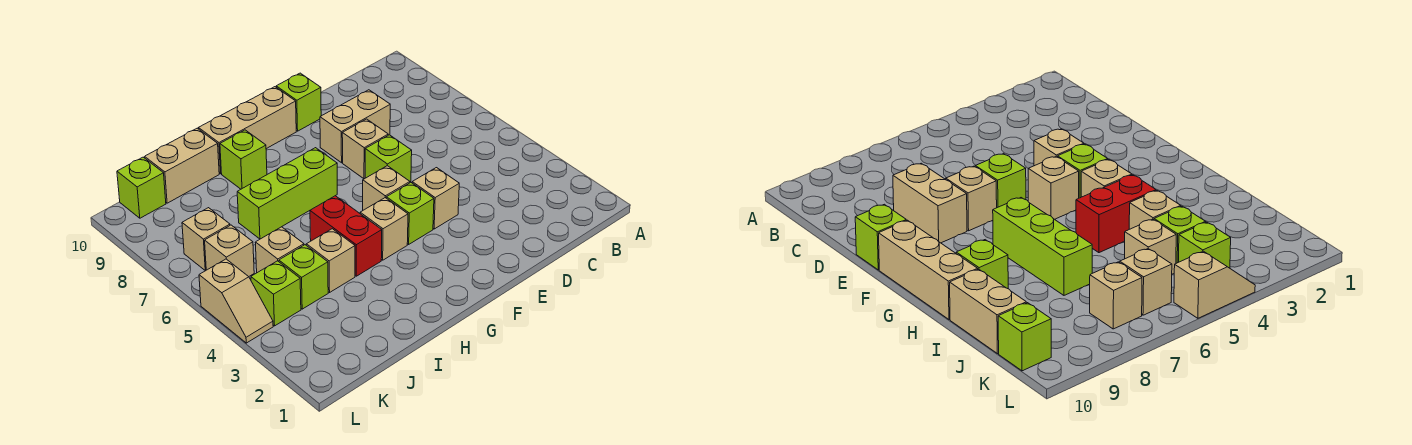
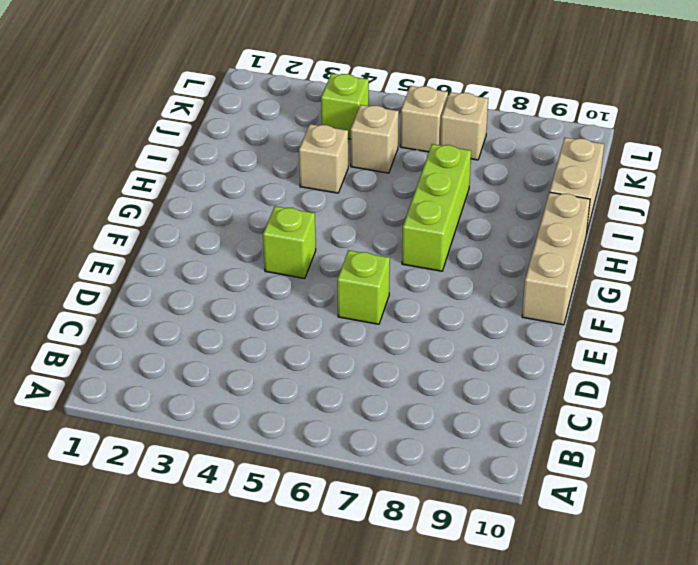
none -> tan brick D8:E8 level 1
none -> tan brick E4 level 1
none -> tan brick E7 level 1

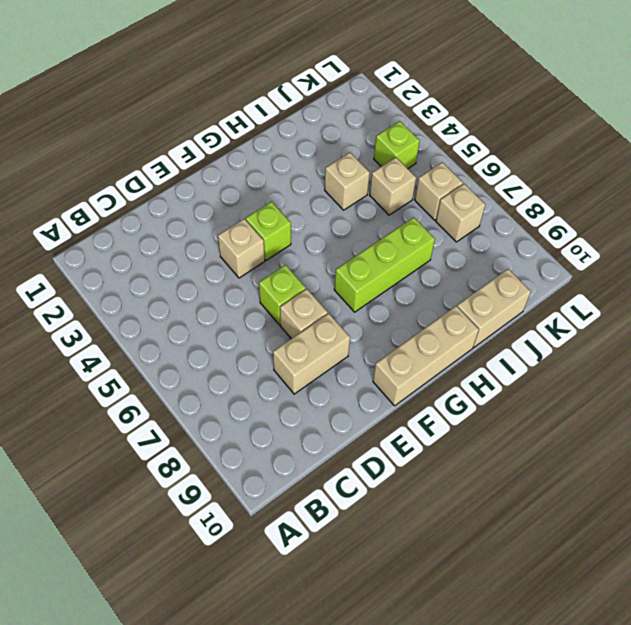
none -> lime brick E10 level 1
none -> tan brick F5 level 1
none -> tan brick G4 level 1

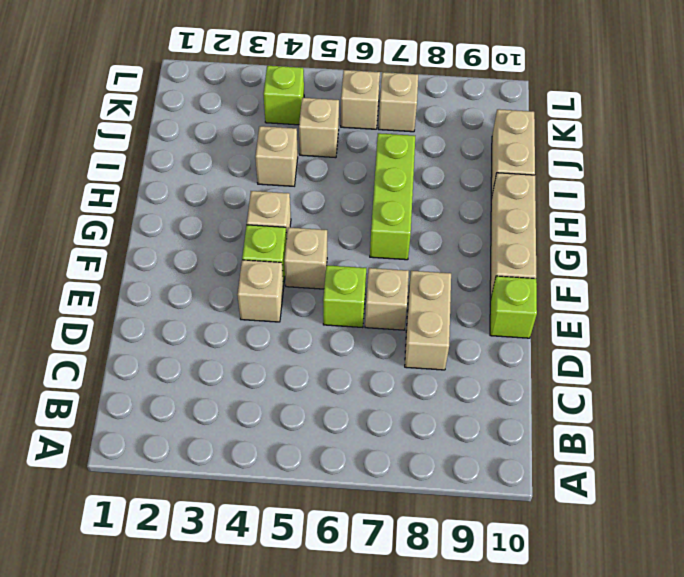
none -> red brick H4:H5 level 1
none -> lime brick H9 level 1
none -> lime brick J4 level 1

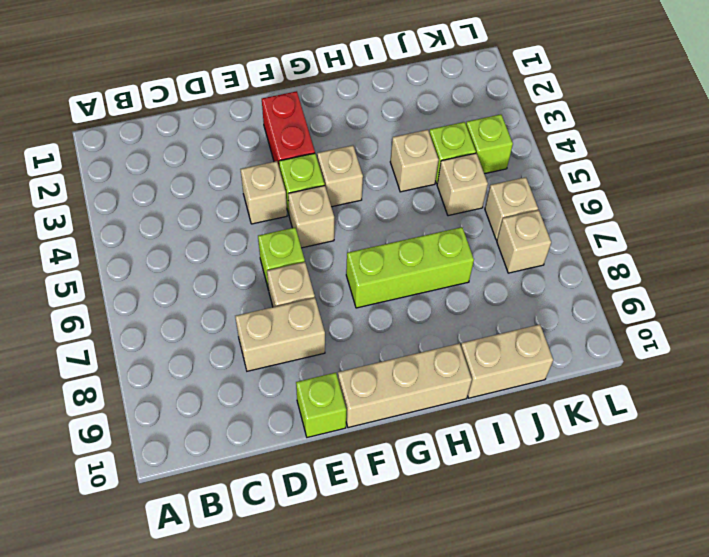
red brick F2:F3 level 1 -> red brick H4:H5 level 1
none -> lime brick H9 level 1
none -> lime brick K10 level 1
none -> tan slope L4:L5 level 1 top 5

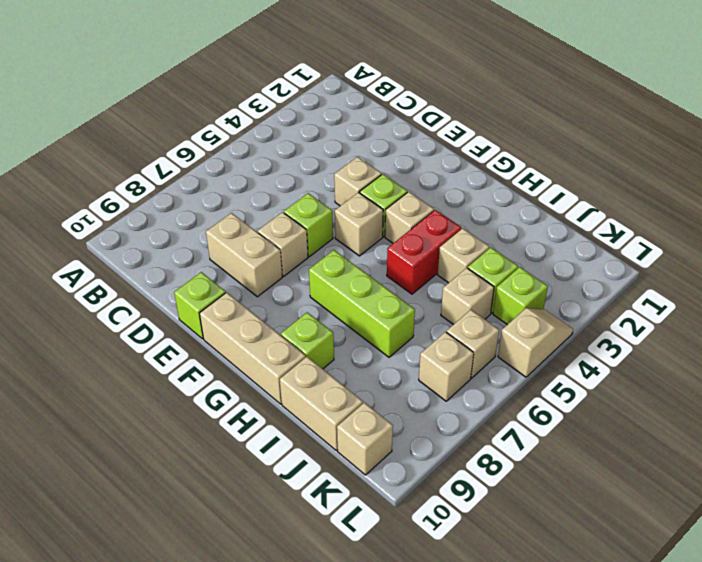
tan brick K10 level 1 -> lime brick K10 level 1

